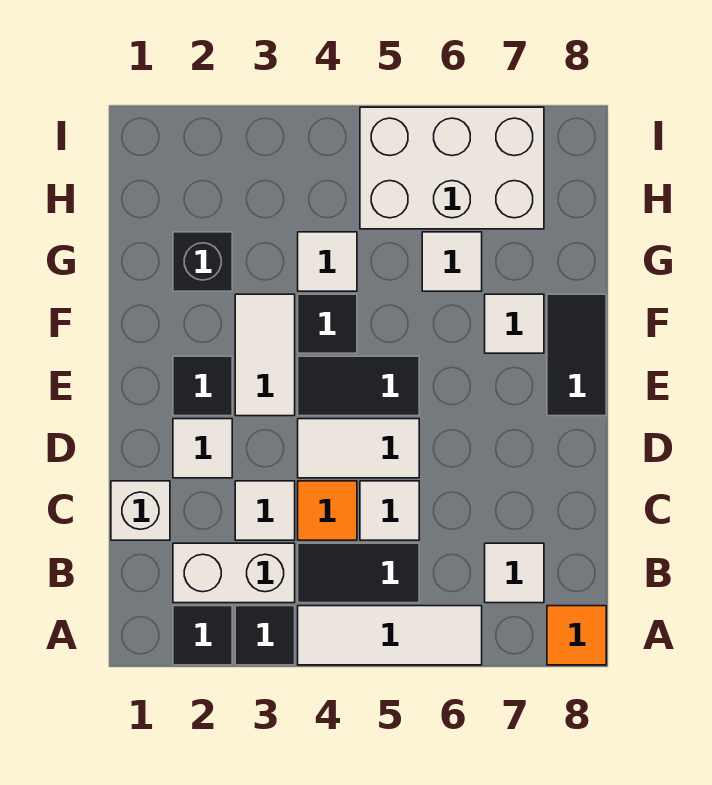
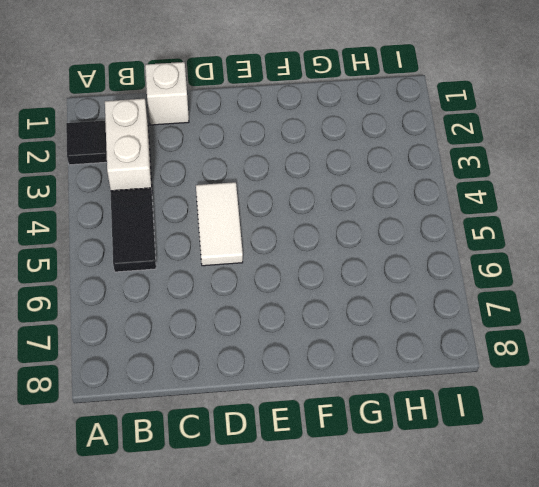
none -> black tile A3 level 1
none -> white tile A4:A6 level 1
none -> orange tile A8 level 1

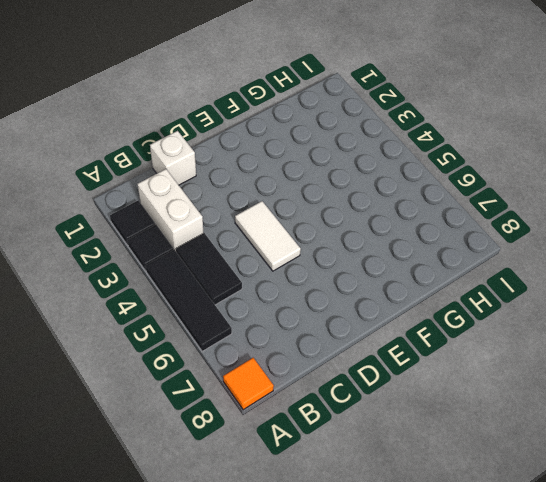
black tile A4:A6 level 1 -> white tile A4:A6 level 1
none -> white tile B7 level 1
none -> white tile C3 level 1
none -> orange tile C4 level 1

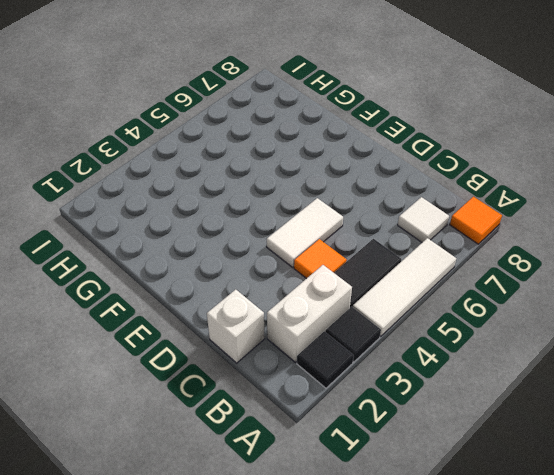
none -> white tile C3 level 1
none -> white tile C5 level 1
none -> white tile D2 level 1

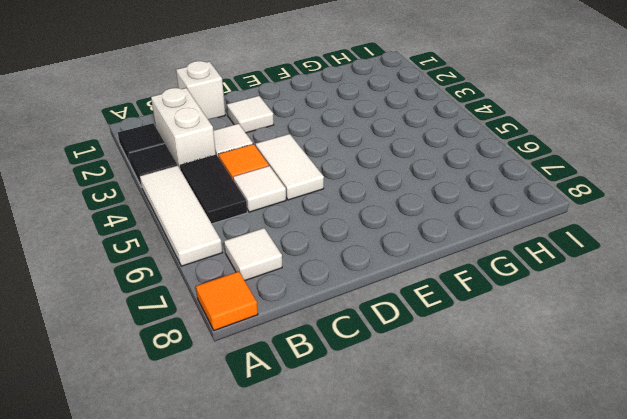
none -> black tile E2 level 1
none -> white tile E3:F3 level 1
none -> black tile E4:E5 level 1

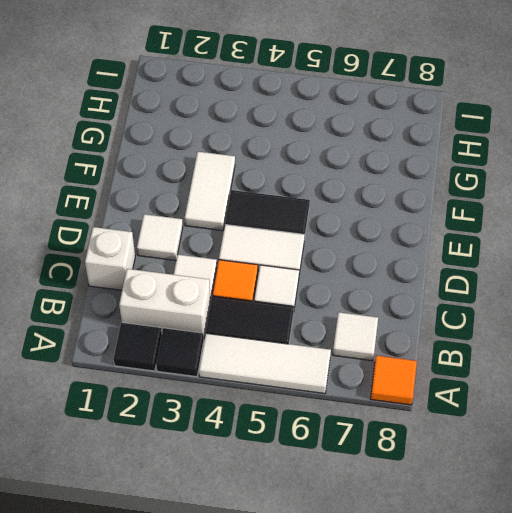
none -> black tile E2 level 1
none -> black tile E8:F8 level 1
none -> black tile F4 level 1

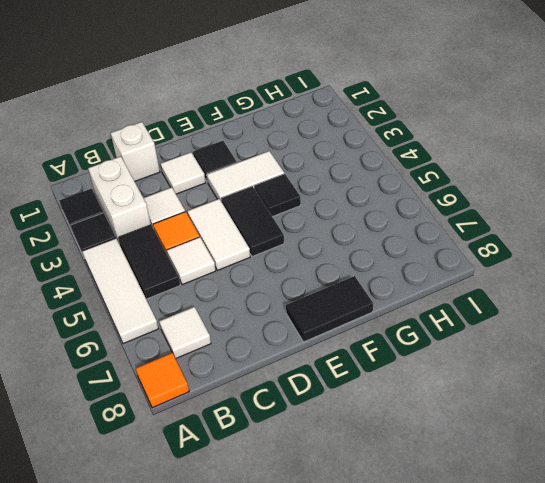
none -> white tile F7 level 1
none -> black brick G2 level 1
none -> white tile G4 level 1

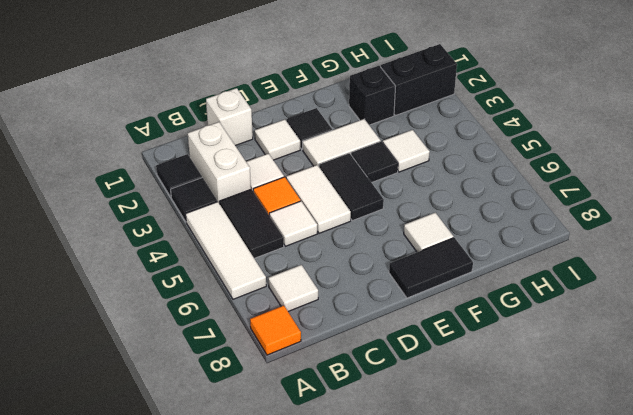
black brick H2:I2 level 1 -> none
none -> white tile G6 level 1
none -> white brick H5:I7 level 1

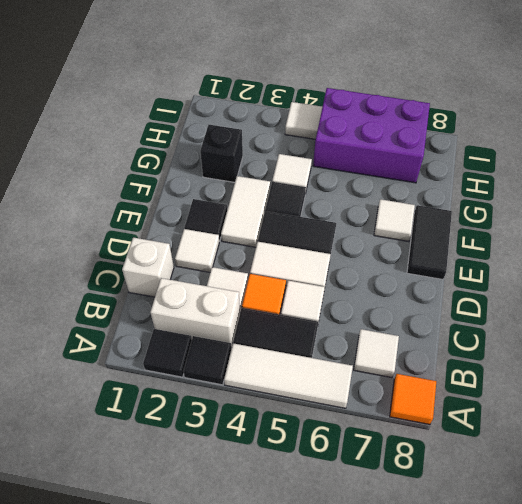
purple brick H5:I7 level 1 -> white brick H5:I7 level 1
white tile I4 level 1 -> white tile G6 level 1

